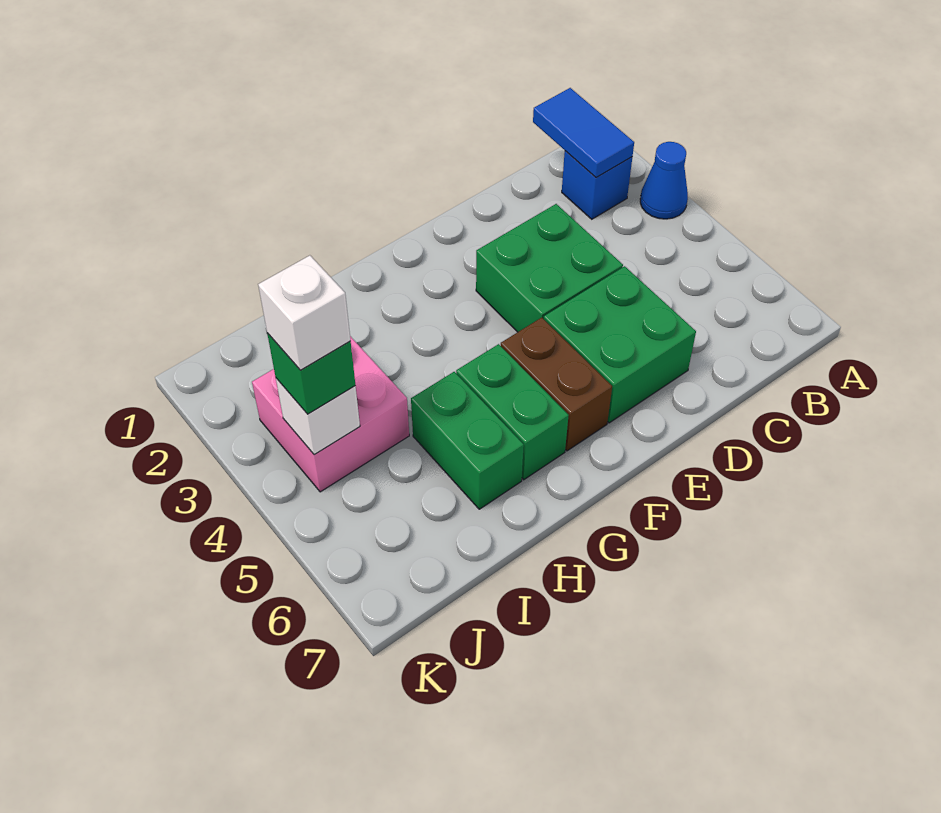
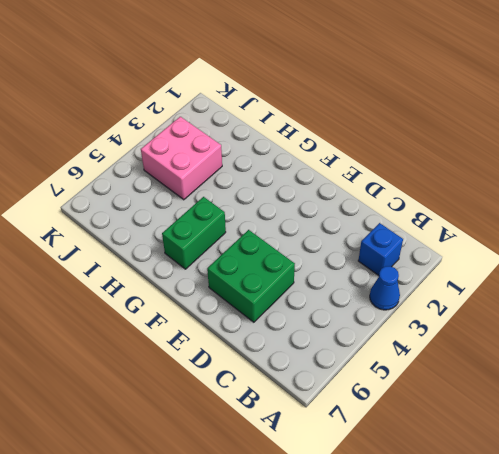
none -> green brick D3:E4 level 1
none -> brown brick F5:F6 level 1
none -> green brick H5:H6 level 1

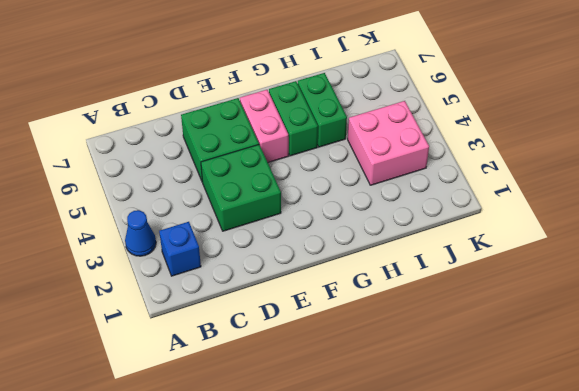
pink brick F5:F6 level 1 -> brown brick F5:F6 level 1
none -> blue tile B1:B2 level 2
none -> white brick J4 level 2
none -> green brick J4 level 3

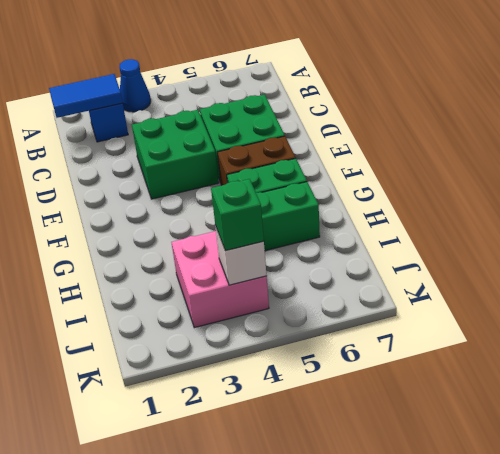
none -> white brick J4 level 4

